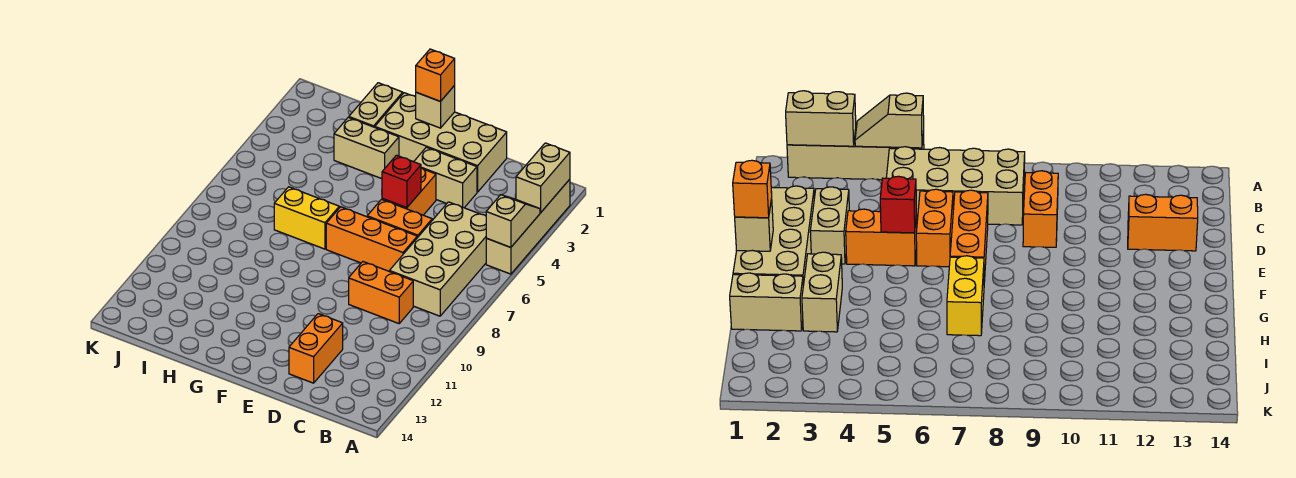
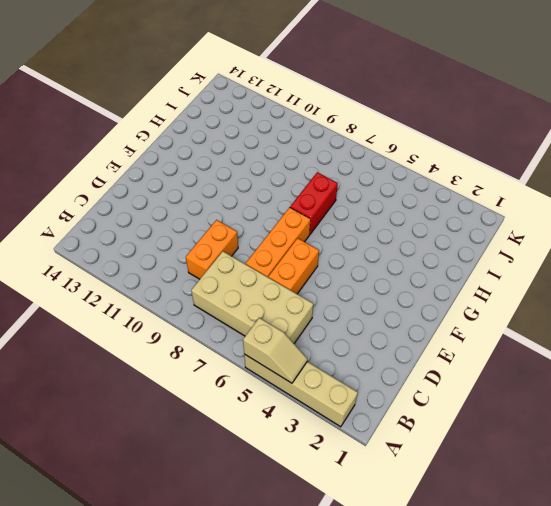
red brick G7:H7 level 1 -> yellow brick G7:H7 level 1
none -> tan brick D1:G2 level 1
none -> tan brick D3:E3 level 1
none -> orange brick D12:D13 level 1

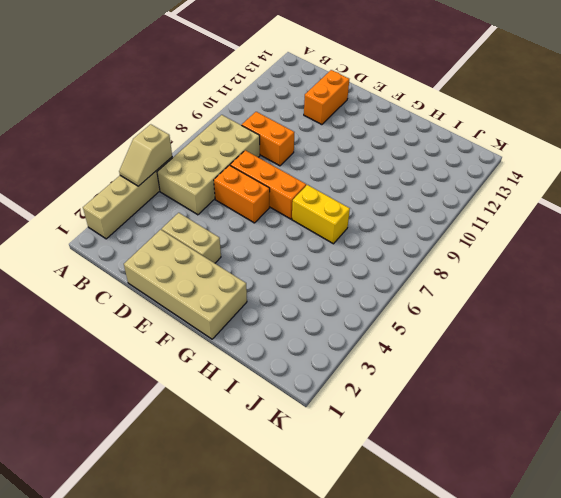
none -> orange brick E4:E5 level 1
none -> tan brick G3:H3 level 1
none -> tan brick H1:H2 level 1

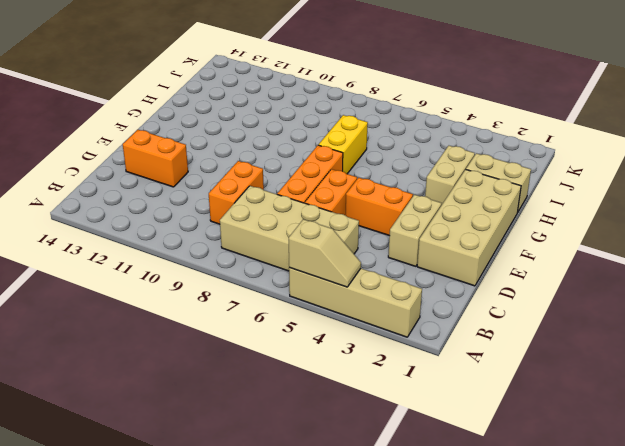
none -> tan brick A2:A3 level 2
none -> red brick E5 level 2
none -> tan brick F1 level 2

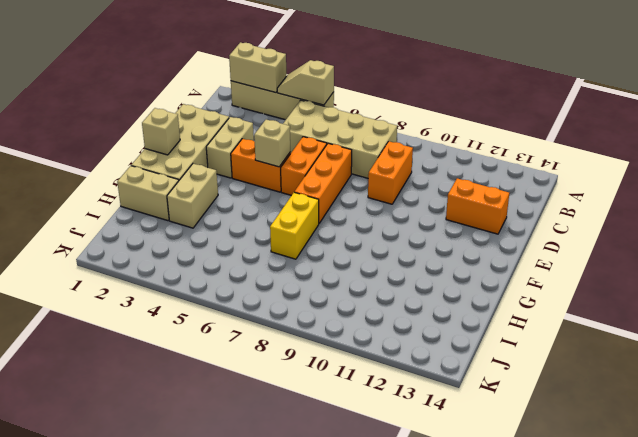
tan brick E5 level 2 -> red brick E5 level 2
none -> orange brick F1 level 3

